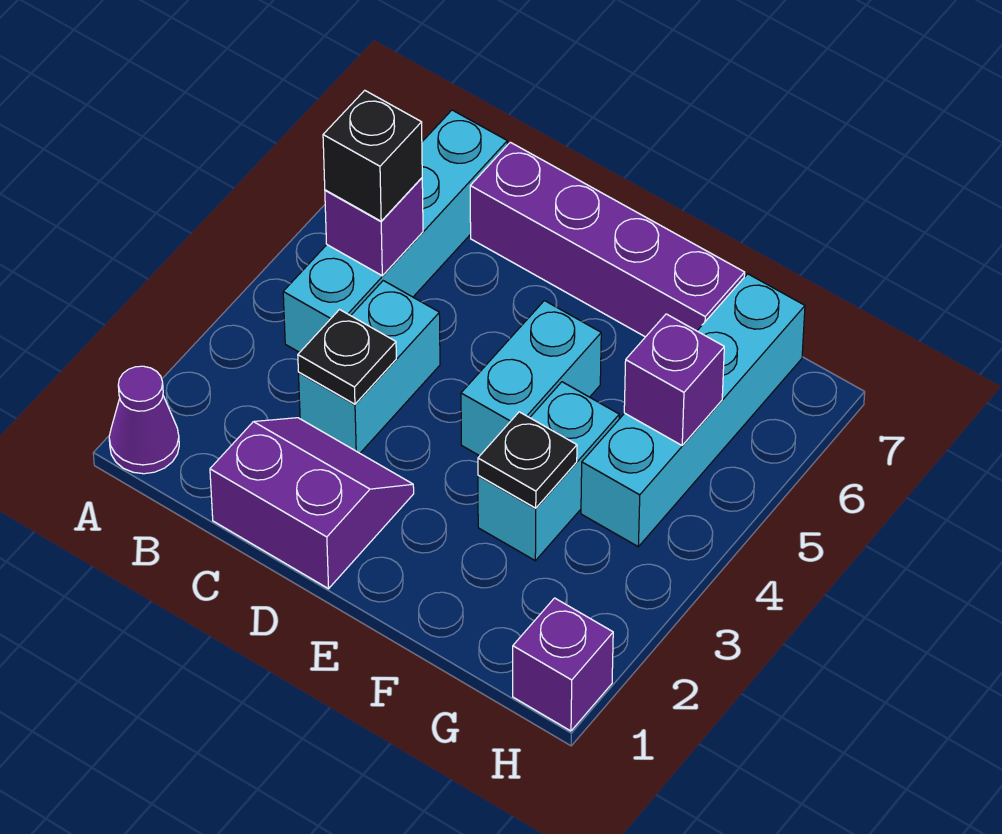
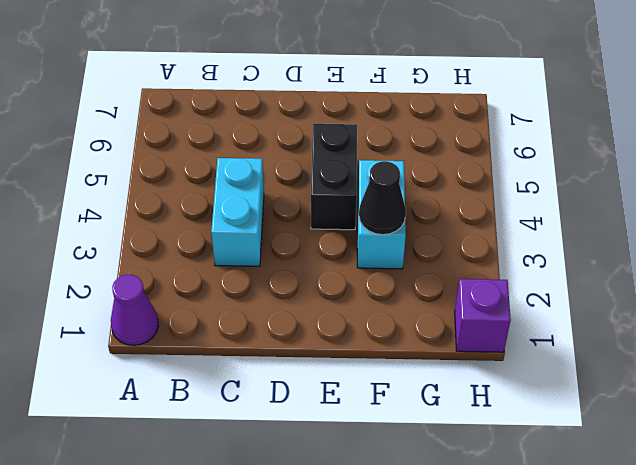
black brick E4:E5 level 1 -> cyan brick E4:E5 level 1
black cone F3 level 2 -> black plate F3 level 2
none -> cyan brick B4:B7 level 1
none -> purple slope C1:D2 level 1 top 1
none -> purple brick C7:F7 level 1

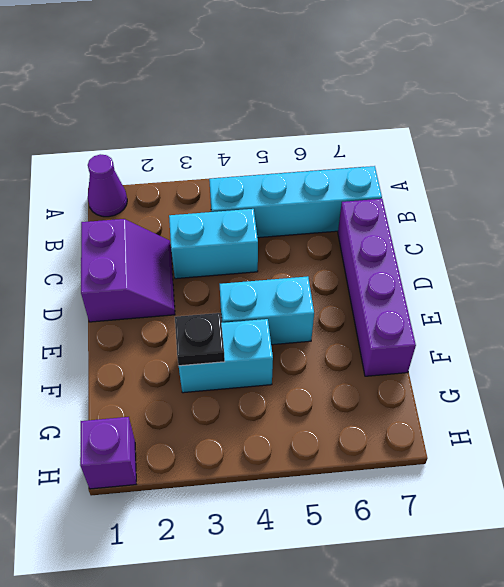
none -> cyan brick G4:G7 level 1
none -> purple brick B5 level 2
none -> black plate C3 level 2

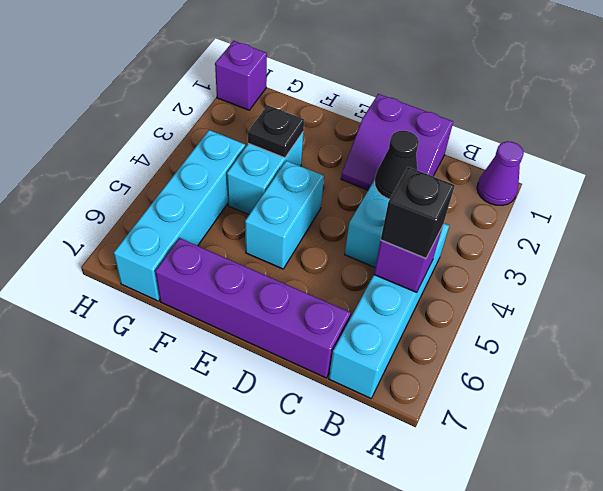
black cone C3 level 2 -> black plate C3 level 2
none -> purple brick G5 level 2

